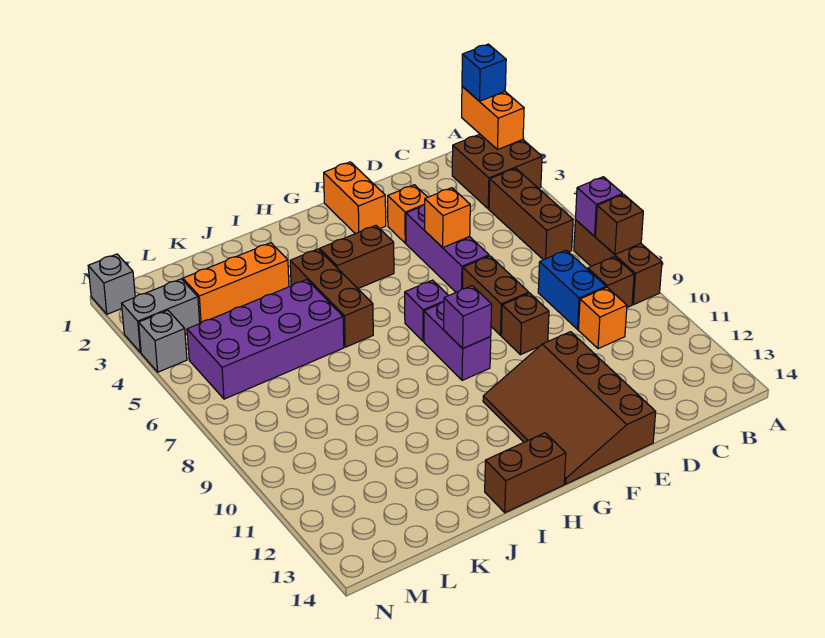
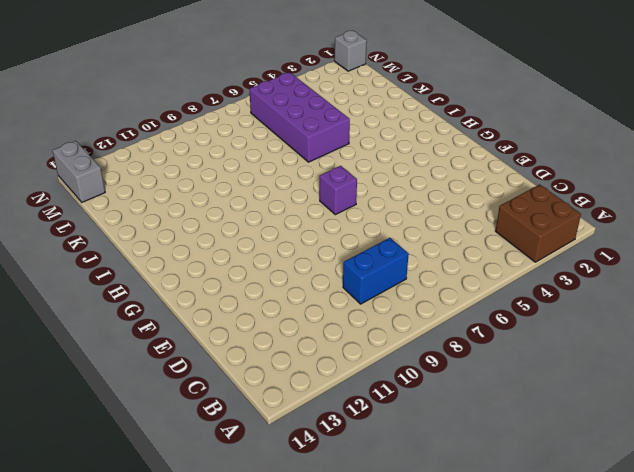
grey brick M14:N14 level 1 -> grey brick M3:N3 level 1
none -> brown brick A7:A9 level 1
none -> brown brick B4:B6 level 1
none -> brown brick B9 level 1

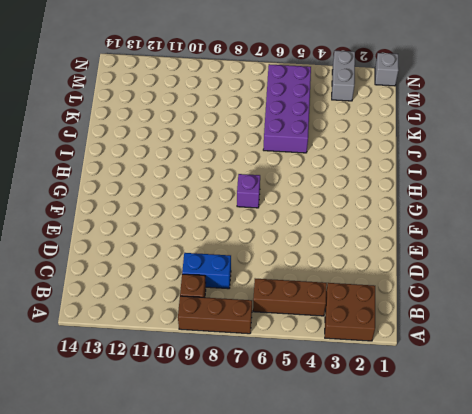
none -> orange brick C10 level 1
none -> orange brick E3 level 1
none -> purple brick E4:E6 level 1

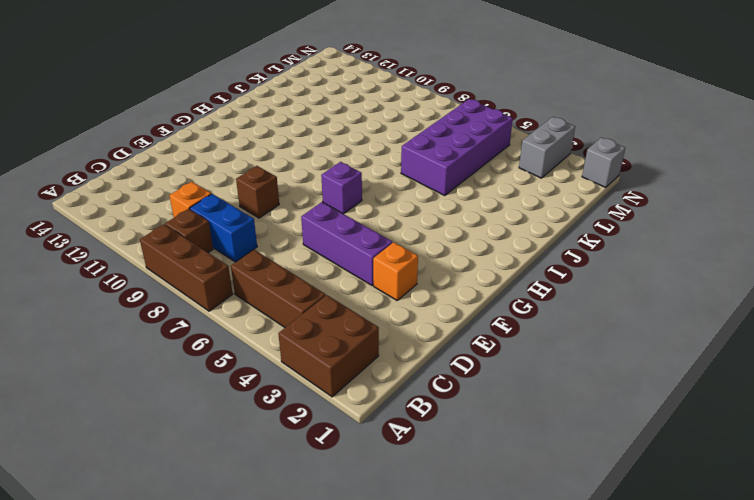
none -> brown brick E7:E8 level 1
none -> brown slope E11:G14 level 1 top E
none -> orange brick F1:F2 level 1

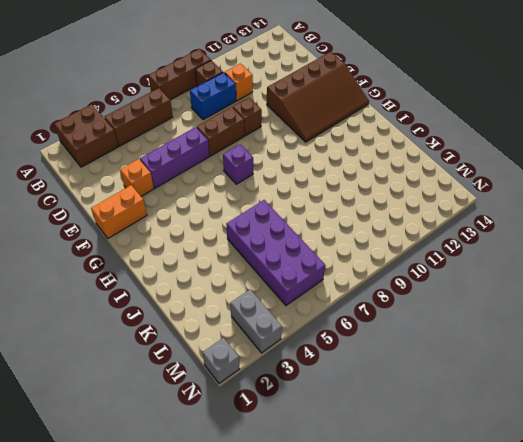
none -> brown brick G4:H4 level 1
none -> purple brick G8:G9 level 1
none -> brown brick H14:I14 level 1

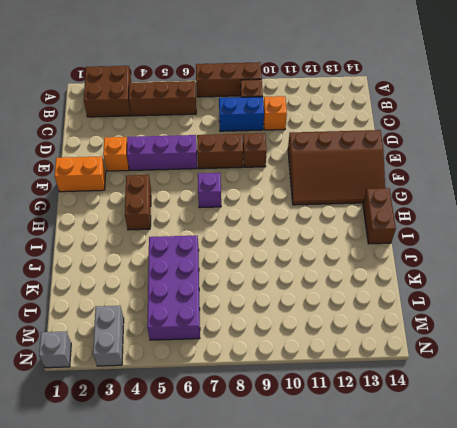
none -> purple brick G8:G9 level 1
none -> brown brick I4:I6 level 1
none -> orange brick J3:L3 level 1

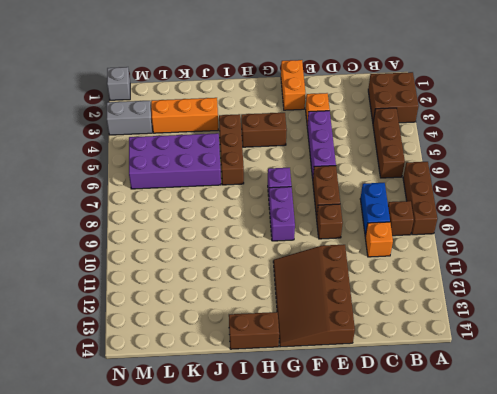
none -> grey brick N4 level 1
none -> orange brick A1:A2 level 2
none -> purple brick A7 level 2

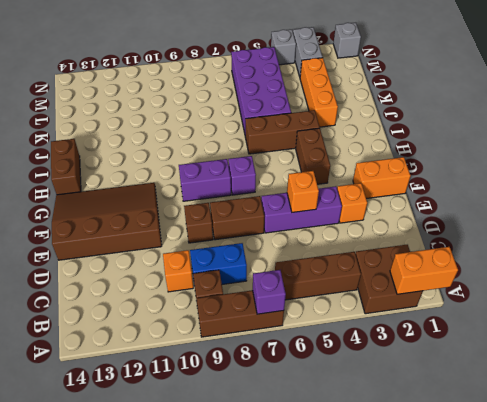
none -> brown brick A8 level 2
none -> purple brick G9 level 2
none -> blue brick A1 level 3

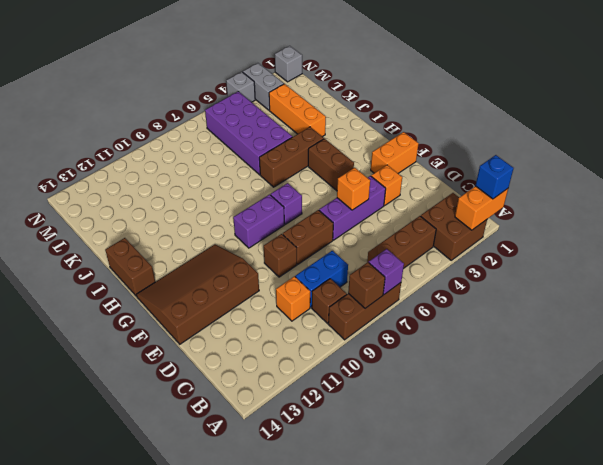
none -> purple brick G9 level 2

